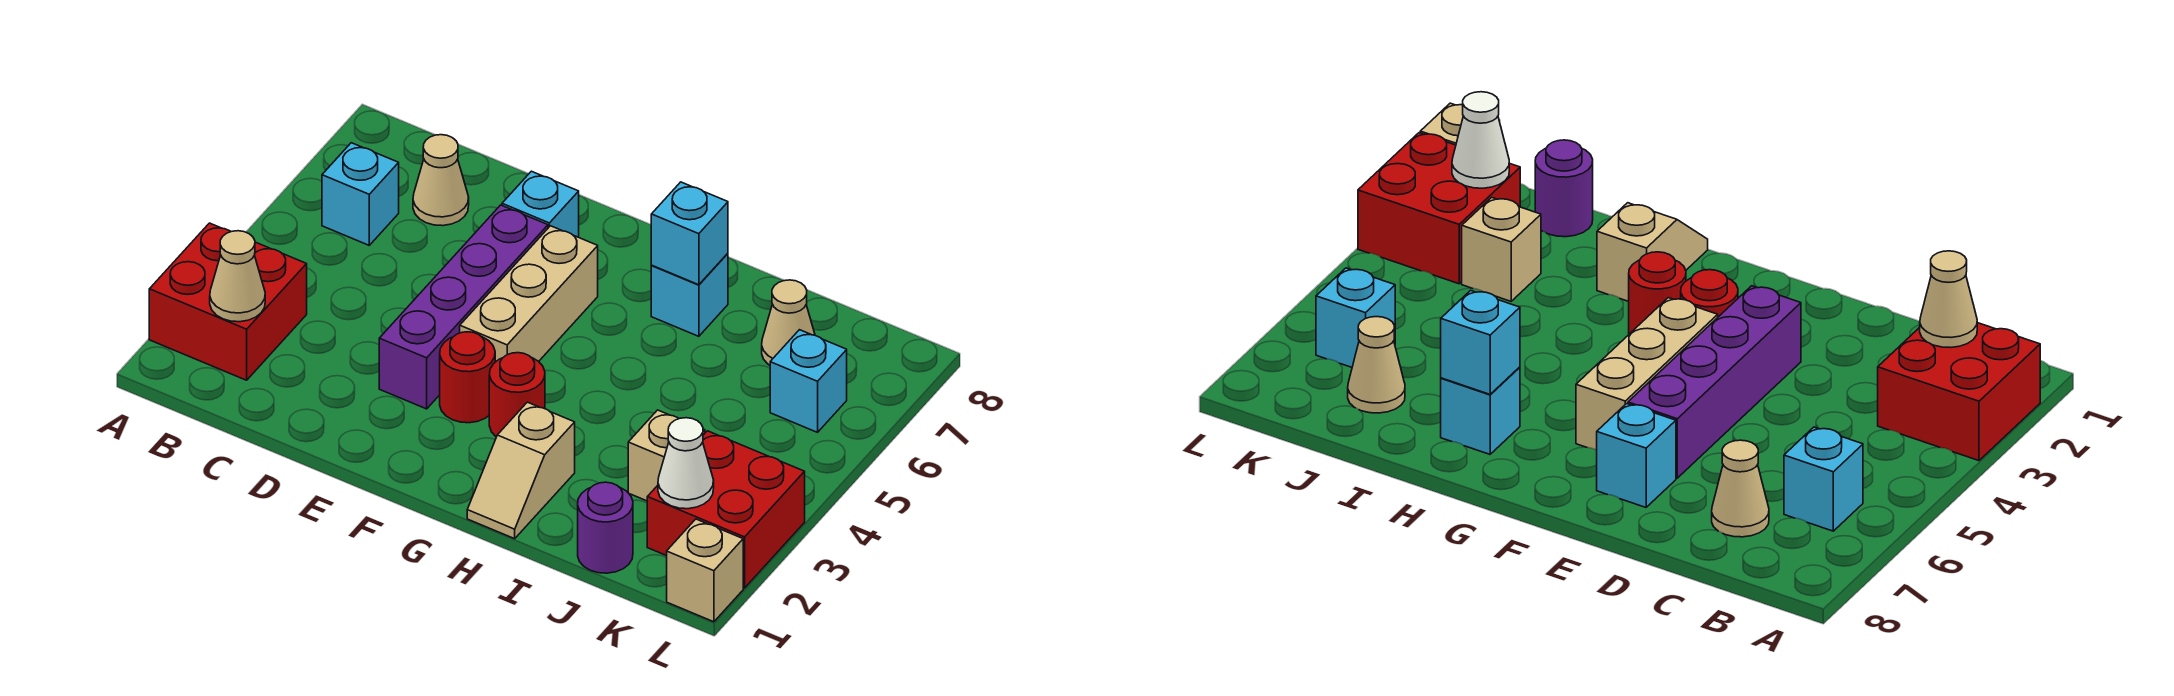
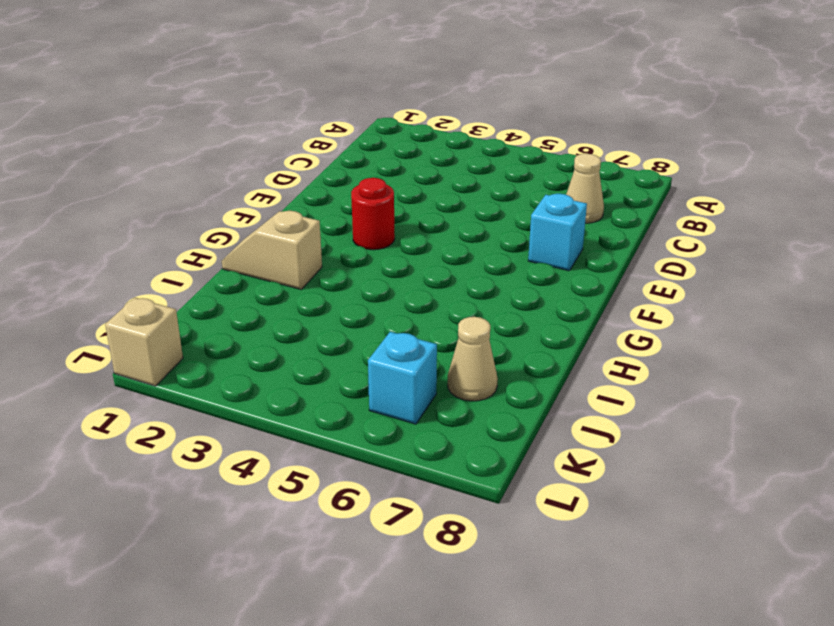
none -> red brick A2:B3 level 1
none -> cyan brick B6 level 1
none -> purple brick E3:E6 level 1

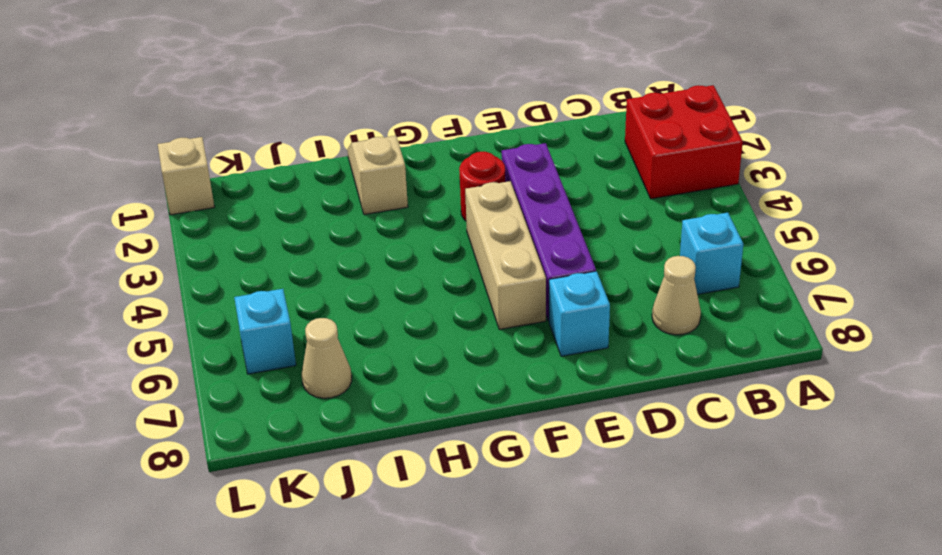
none -> red round brick G3 level 1
none -> cyan brick H7 level 1
none -> purple round brick J1 level 1

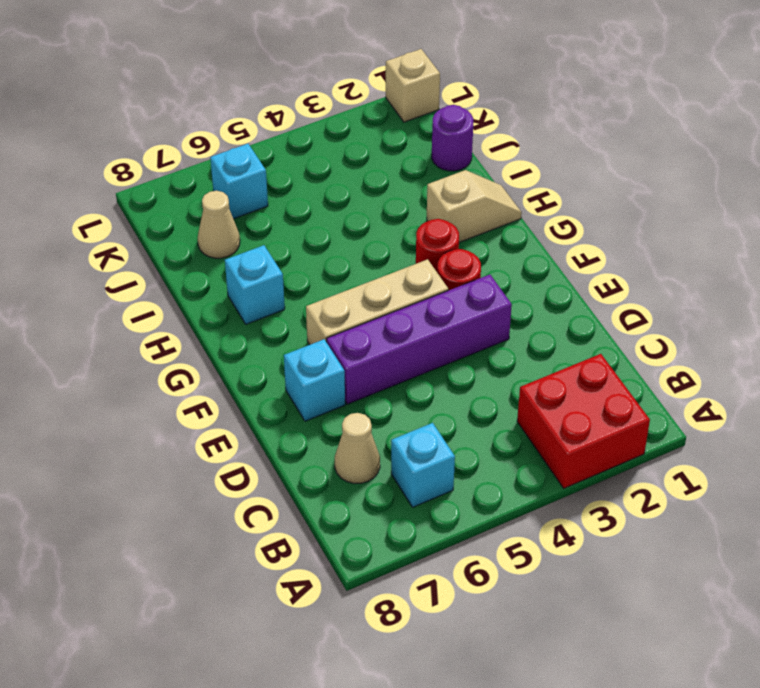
none -> tan brick J3 level 1
none -> red brick K2:L3 level 1
none -> tan cone B2 level 2

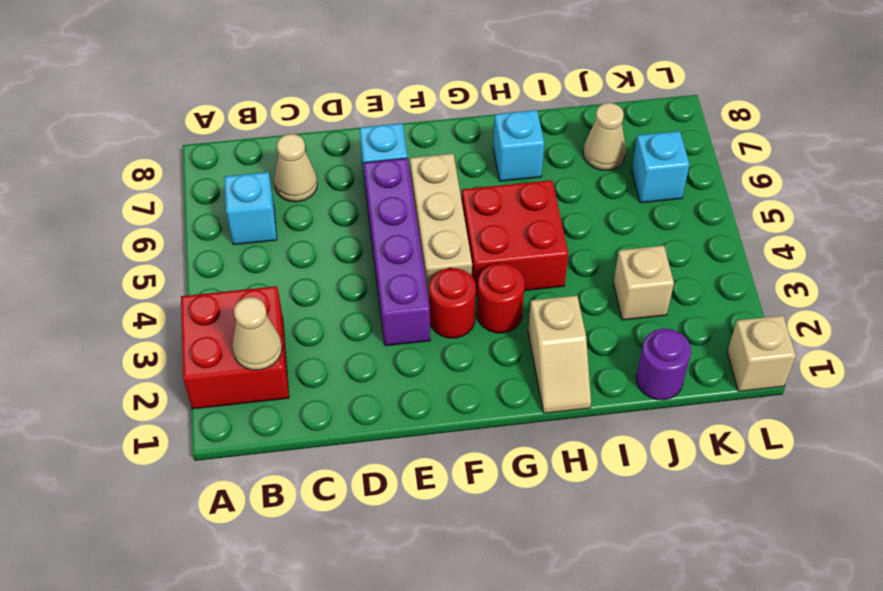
red brick G4:H5 level 1 -> red brick K2:L3 level 1
none -> cyan brick H7 level 2
none -> white cone K2 level 2

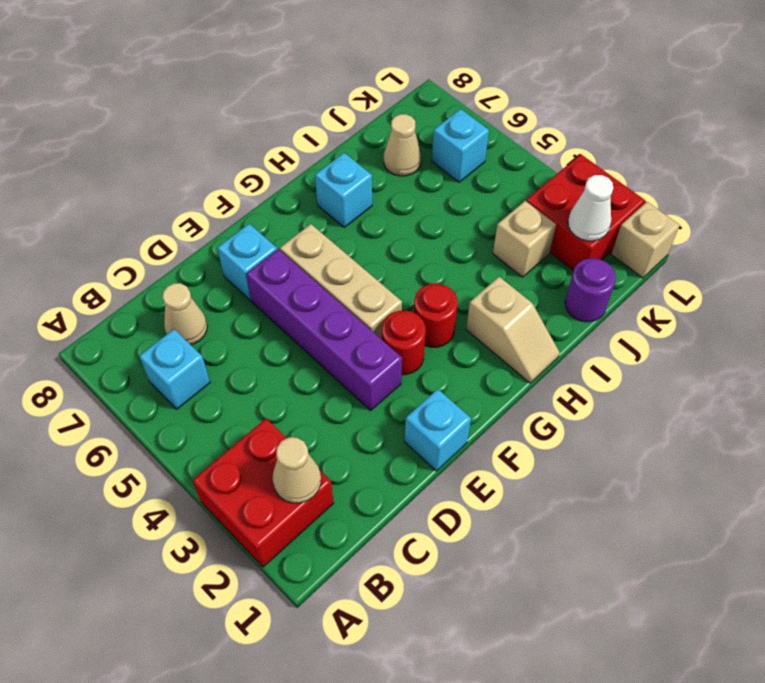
cyan brick E1 level 1 -> cyan brick H7 level 2

